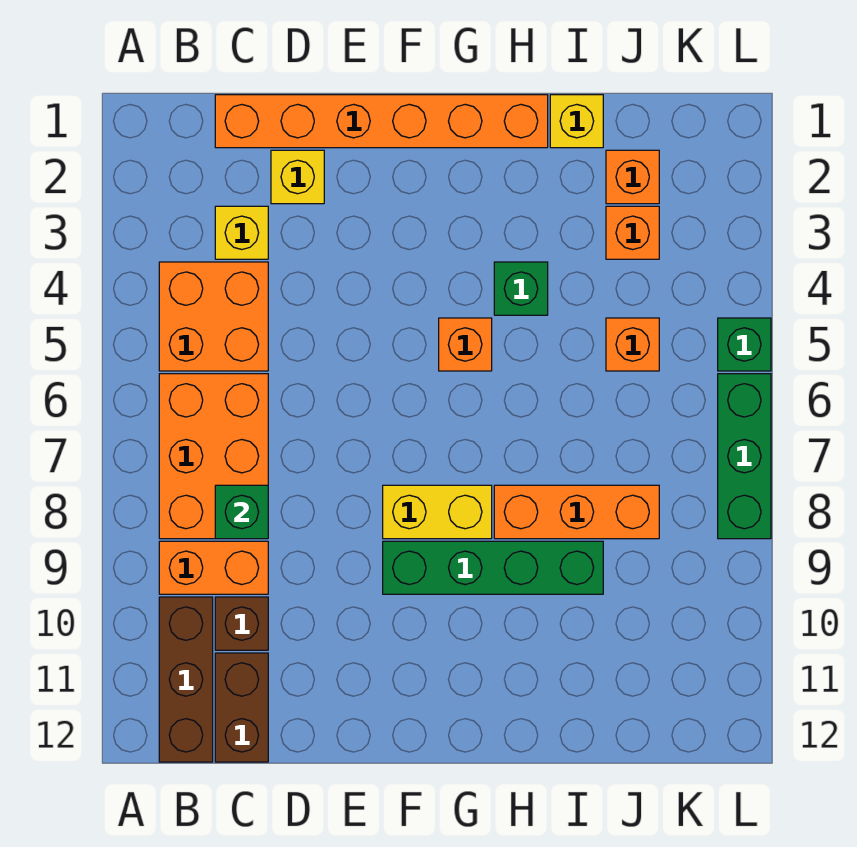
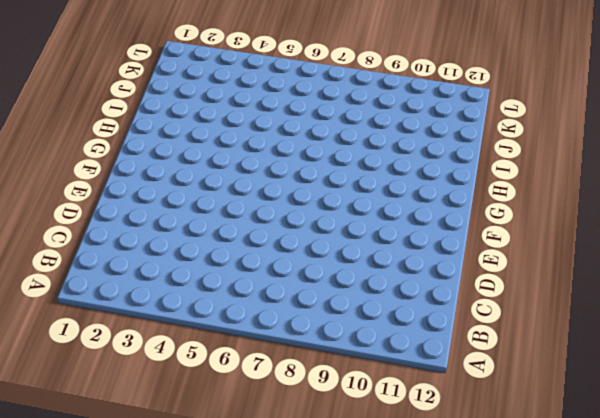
none -> orange brick B4:C5 level 1
none -> orange brick B6:C8 level 1
none -> orange brick B9:C9 level 1

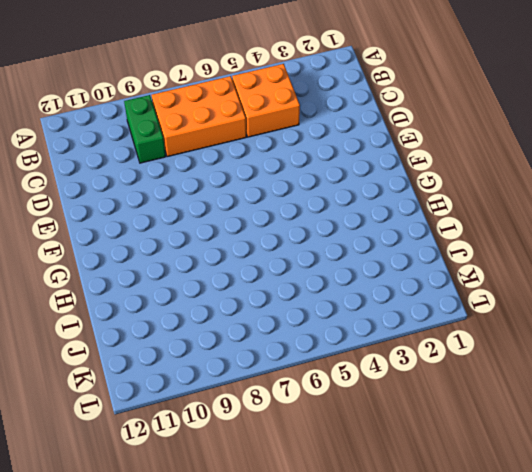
green brick B9:C9 level 1 -> orange brick B9:C9 level 1
none -> brown brick B10:B12 level 1
none -> orange brick C1:H1 level 1
none -> yellow brick C3 level 1

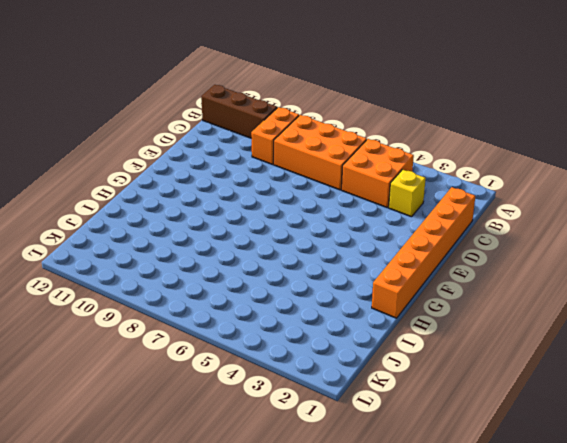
none -> brown brick C10 level 1
none -> brown brick C11:C12 level 1
none -> yellow brick D2 level 1

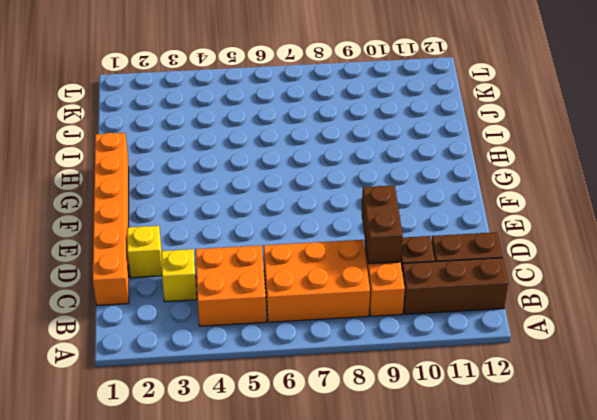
brown brick C9:D9 level 2 -> none
none -> yellow brick F8:G8 level 1
none -> green brick F9:I9 level 1
none -> orange brick G5 level 1

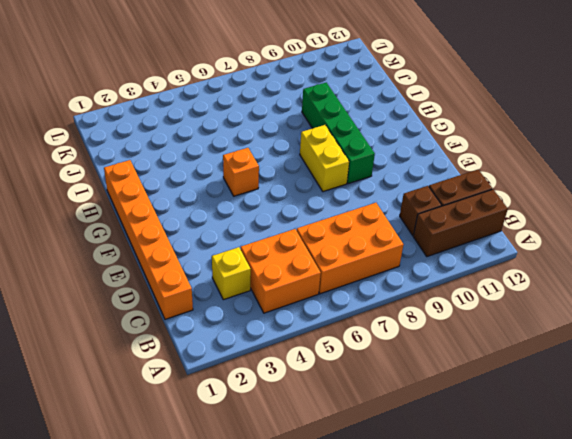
none -> orange brick B9:C9 level 1
none -> yellow brick D2 level 1
none -> green brick H4 level 1

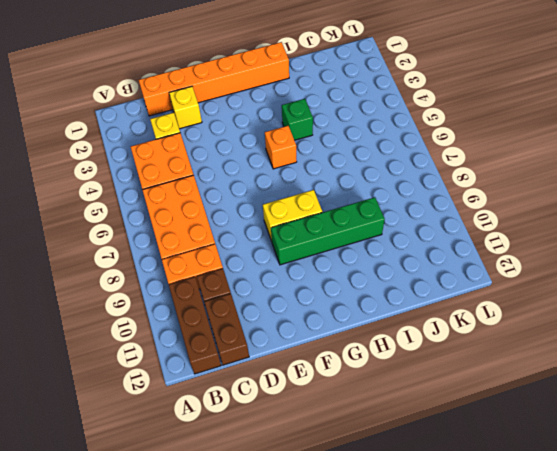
none -> orange brick H8:J8 level 1
none -> yellow brick I1 level 1
none -> orange brick J2 level 1

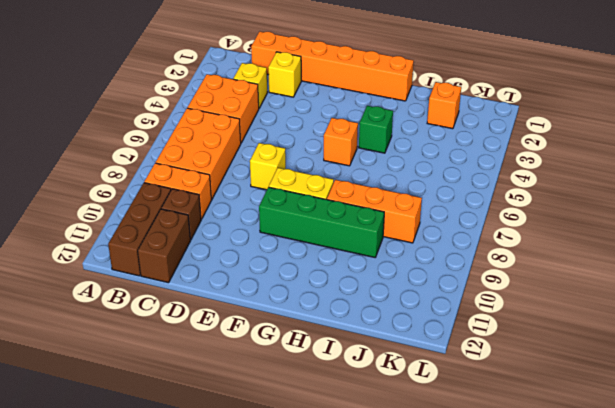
yellow brick E7 level 1 -> yellow brick I1 level 1
none -> orange brick J3 level 1
none -> orange brick J5 level 1
none -> green brick L5 level 1

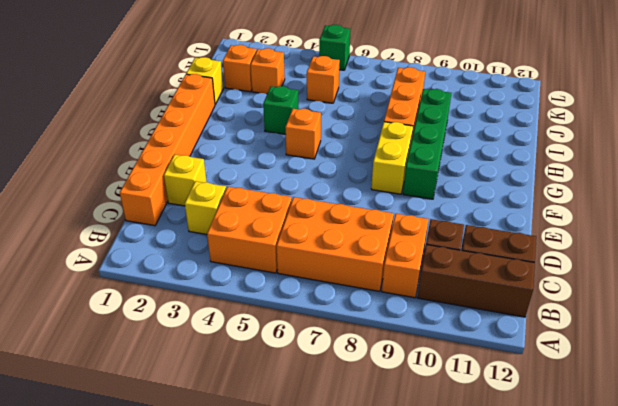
none -> green brick L6:L8 level 1
none -> green brick C8 level 2

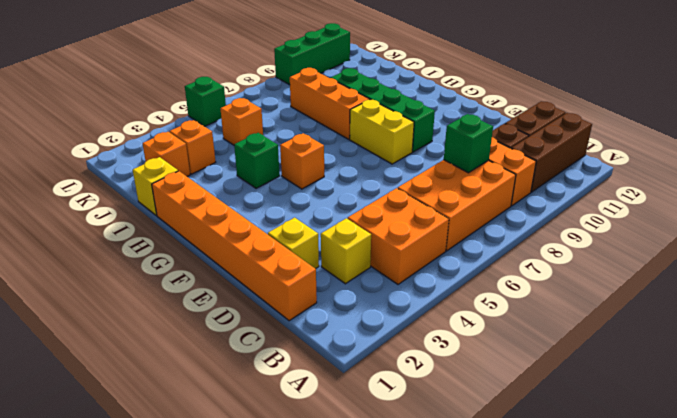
green brick L9:L11 level 1 -> green brick L6:L8 level 1

